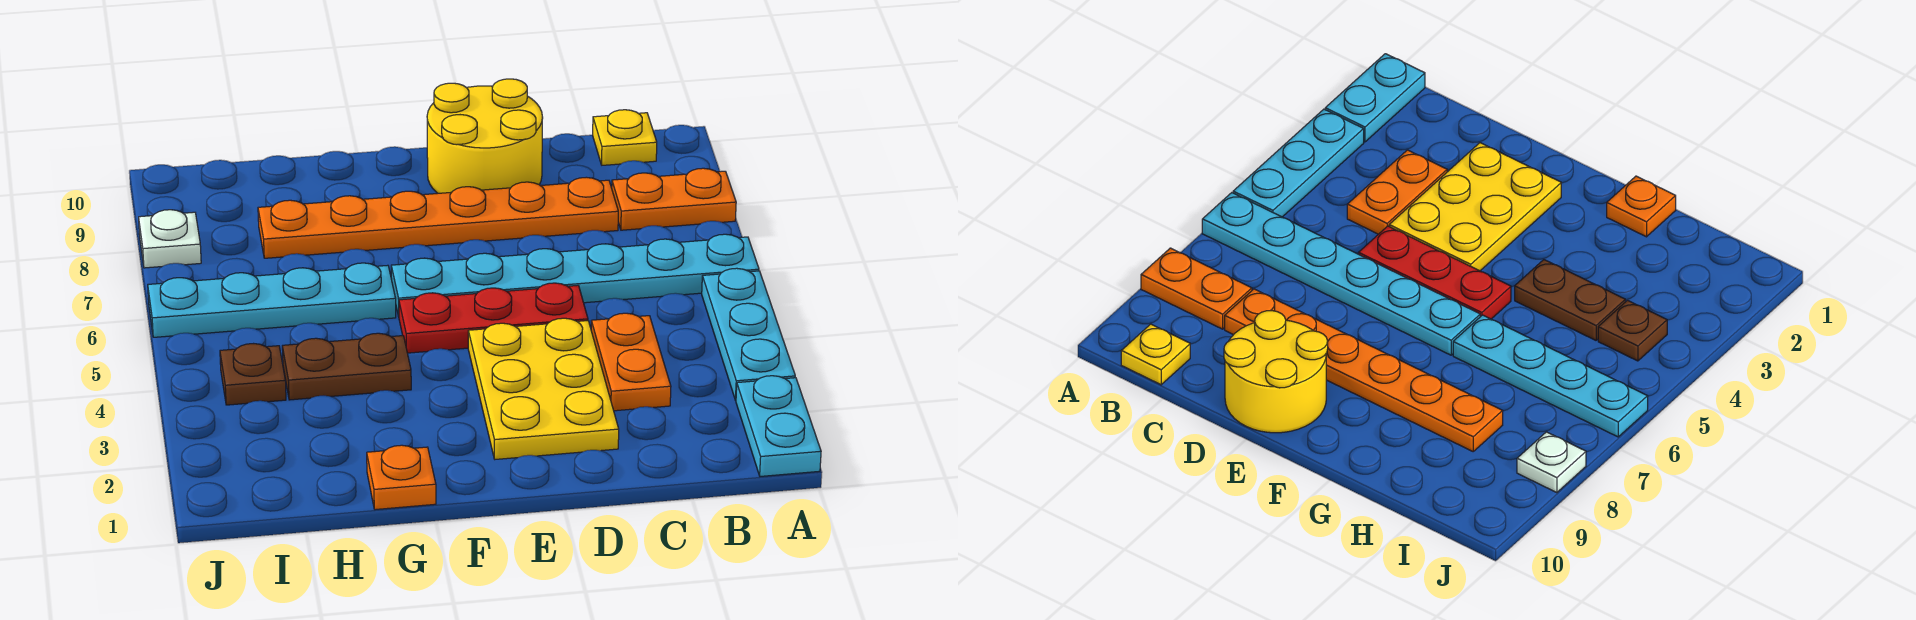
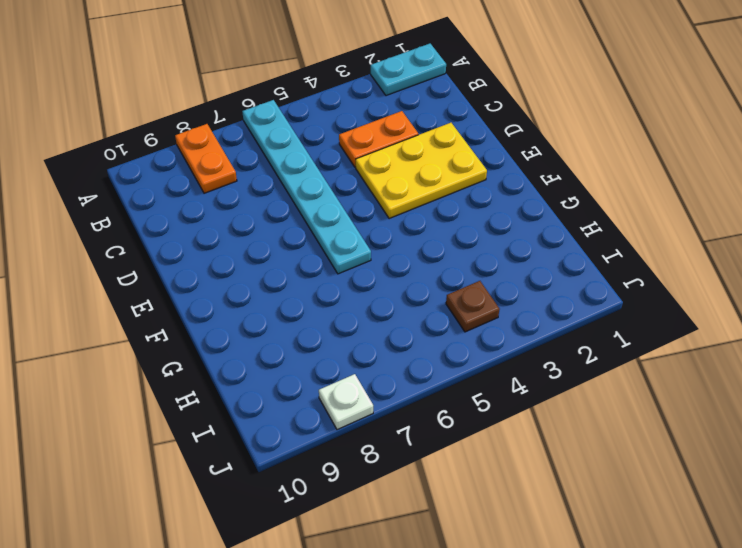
none -> cyan plate A3:A5 level 1
none -> yellow plate B10 level 1
none -> orange plate C8:H8 level 1

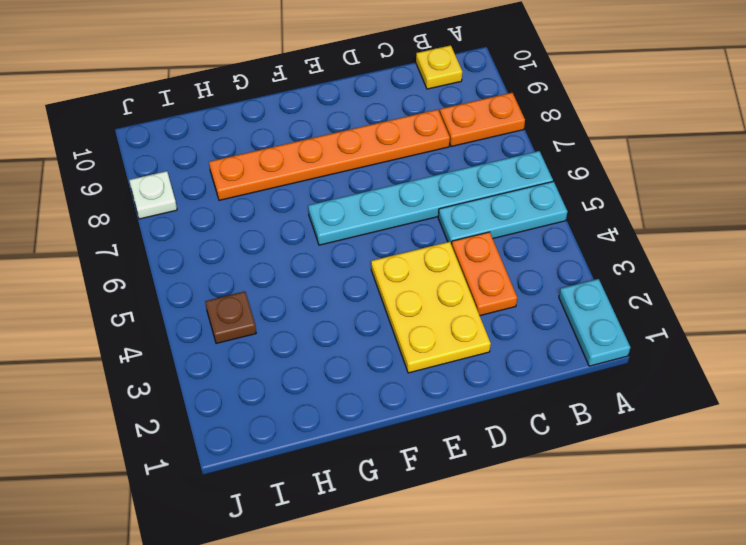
cyan plate A5:C5 level 1 -> cyan plate A3:A5 level 1
none -> red plate D5:F5 level 1
none -> yellow round brick D9:E10 level 1
none -> orange plate G1 level 1

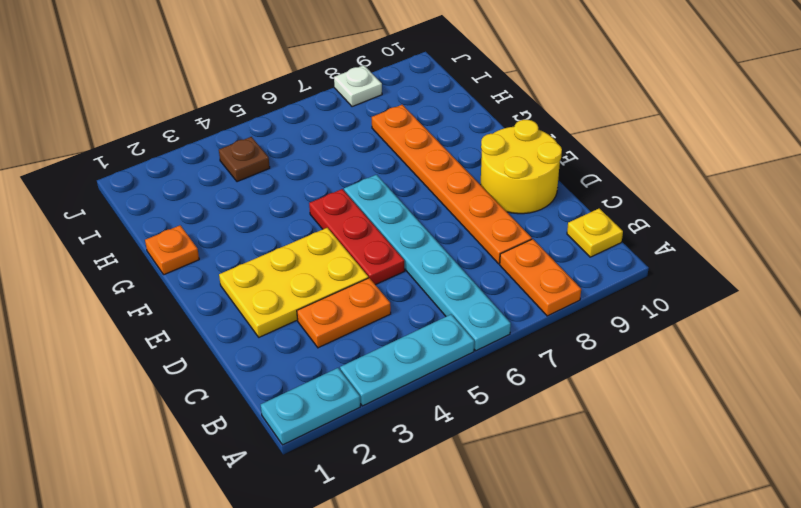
none -> brown plate G4:H4 level 1
none -> cyan plate G6:J6 level 1

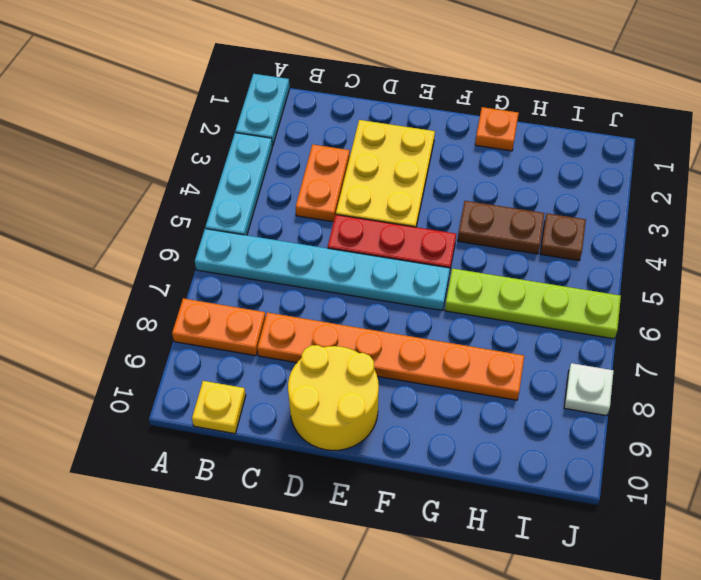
lime plate G6:J6 level 1 -> cyan plate G6:J6 level 1

